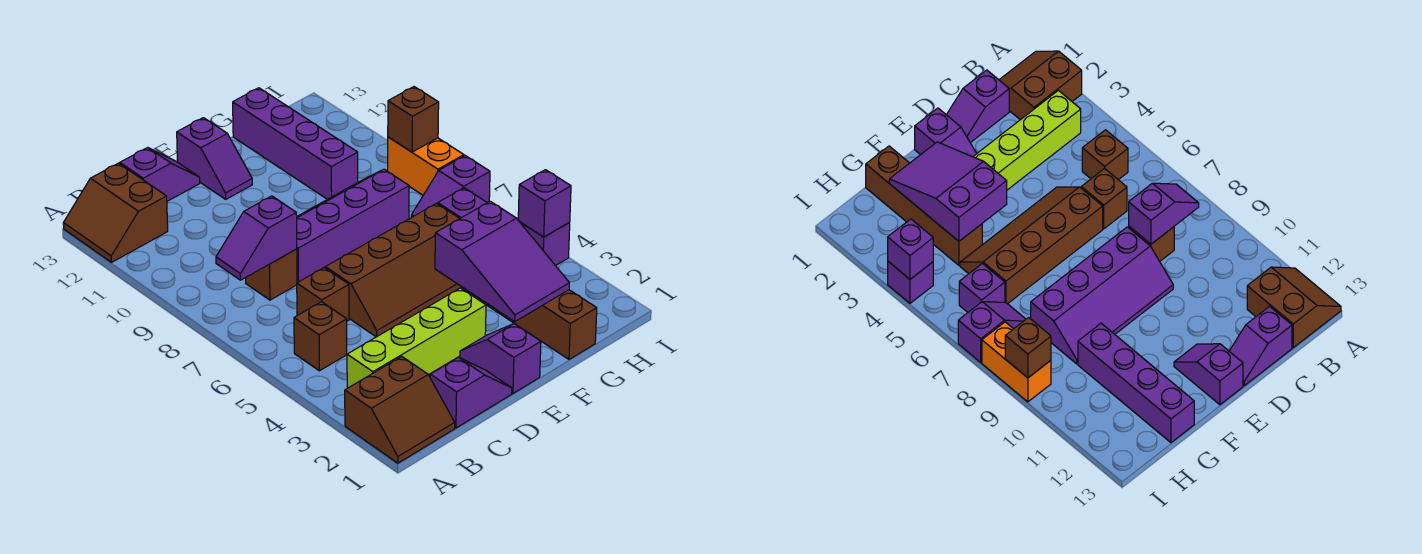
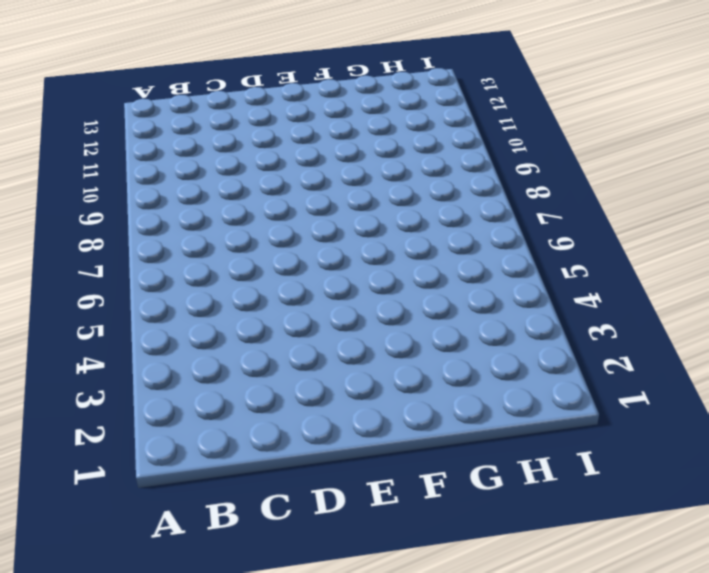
none -> brown slope A1:B2 level 1 top 2
none -> brown slope A12:B13 level 1 top B
none -> lime brick B3:E3 level 1

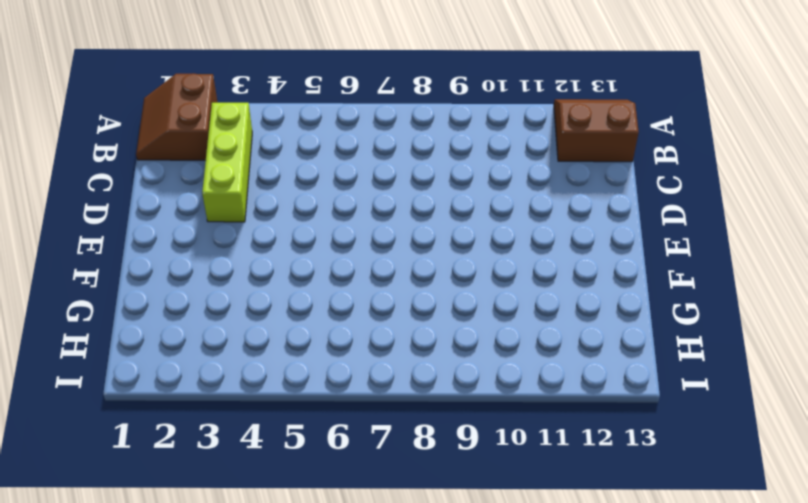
lime brick B3:D3 level 1 -> lime brick B3:E3 level 1
none -> brown brick B5 level 1
none -> purple slope C1:D1 level 1 top C
none -> brown brick C6 level 1

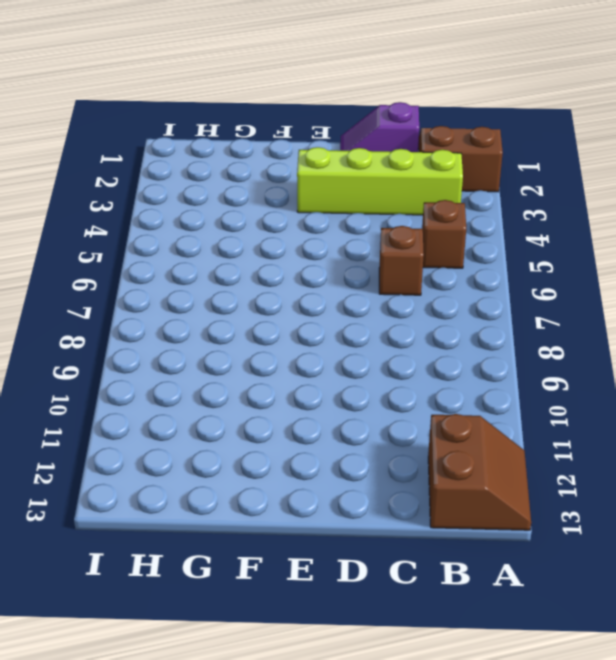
none -> brown brick C8 level 1
none -> purple slope C13:D13 level 1 top C
none -> brown slope D5:G6 level 1 top 6

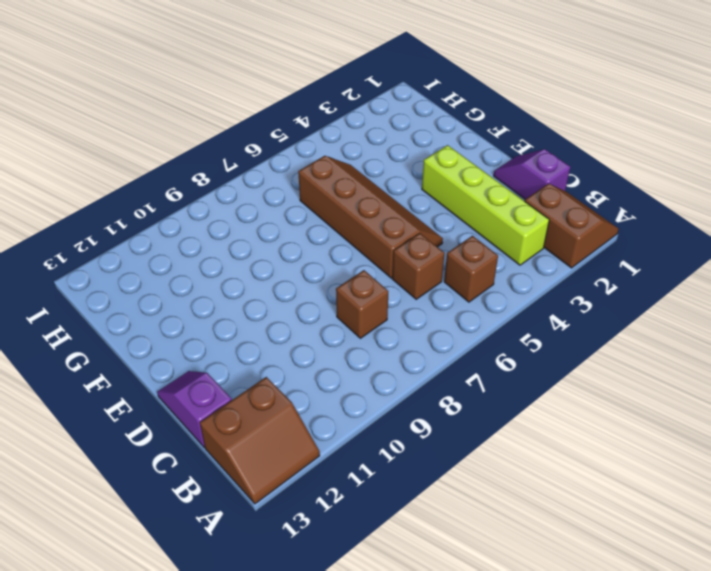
none -> purple slope D8:G9 level 1 top 8
none -> purple slope E1:E2 level 1 top 1
none -> purple slope E12:E13 level 1 top 13

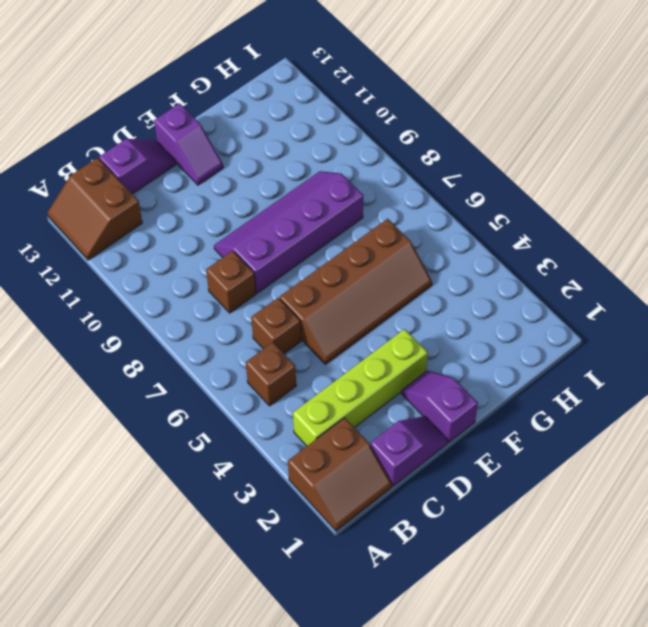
none -> brown brick G1:G4 level 1
none -> purple brick G10:G13 level 1
none -> purple brick H6 level 1

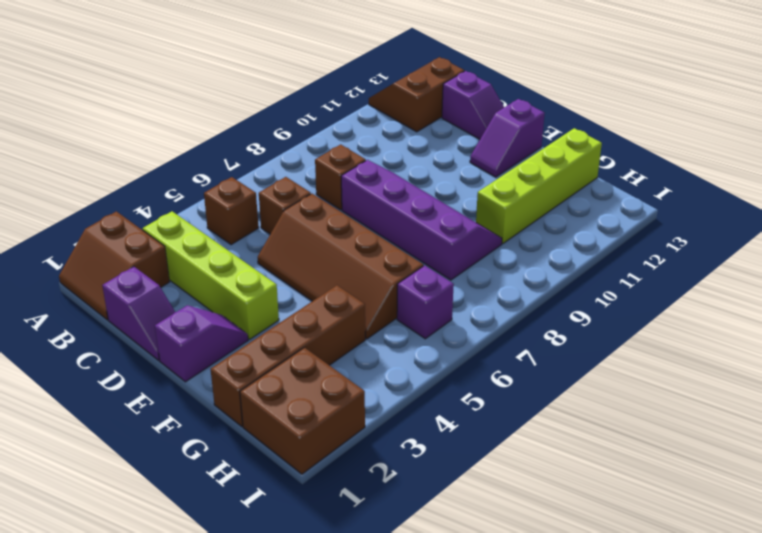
lime brick G10:G13 level 1 -> purple brick G10:G13 level 1
brown brick H1:I2 level 1 -> none
none -> purple slope H7:I7 level 1 top I
none -> purple brick I4 level 1
none -> orange brick I8:I9 level 1

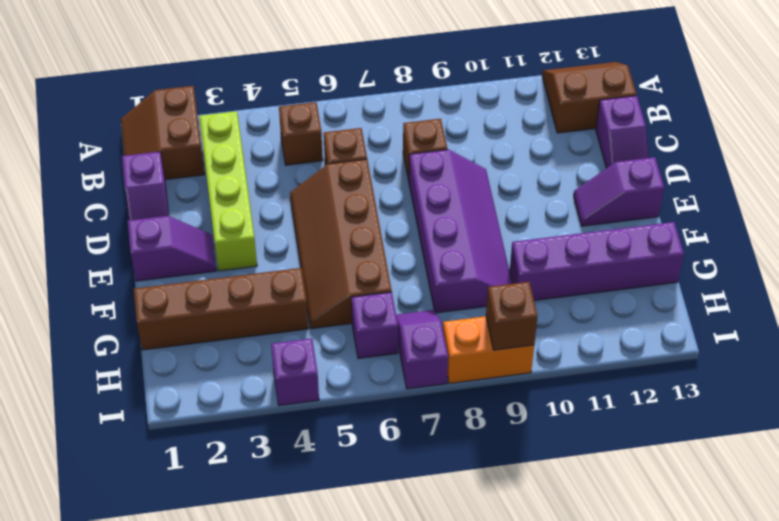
none -> purple slope B8:C8 level 2 top C
none -> purple slope F2:G4 level 2 top 4
none -> purple brick I4 level 2

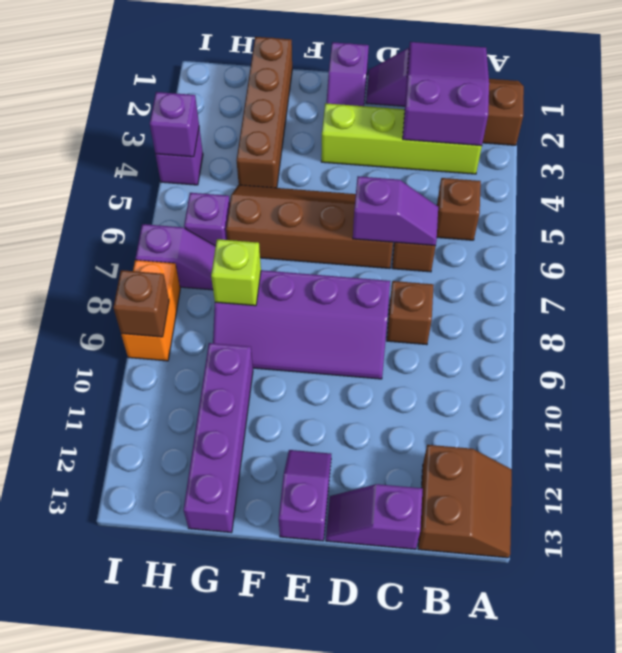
purple slope B1:C3 level 2 top 3 -> purple slope F2:G4 level 2 top 4
purple slope C6:D6 level 2 top D -> purple slope B8:C8 level 2 top C
lime brick G8 level 2 -> none

